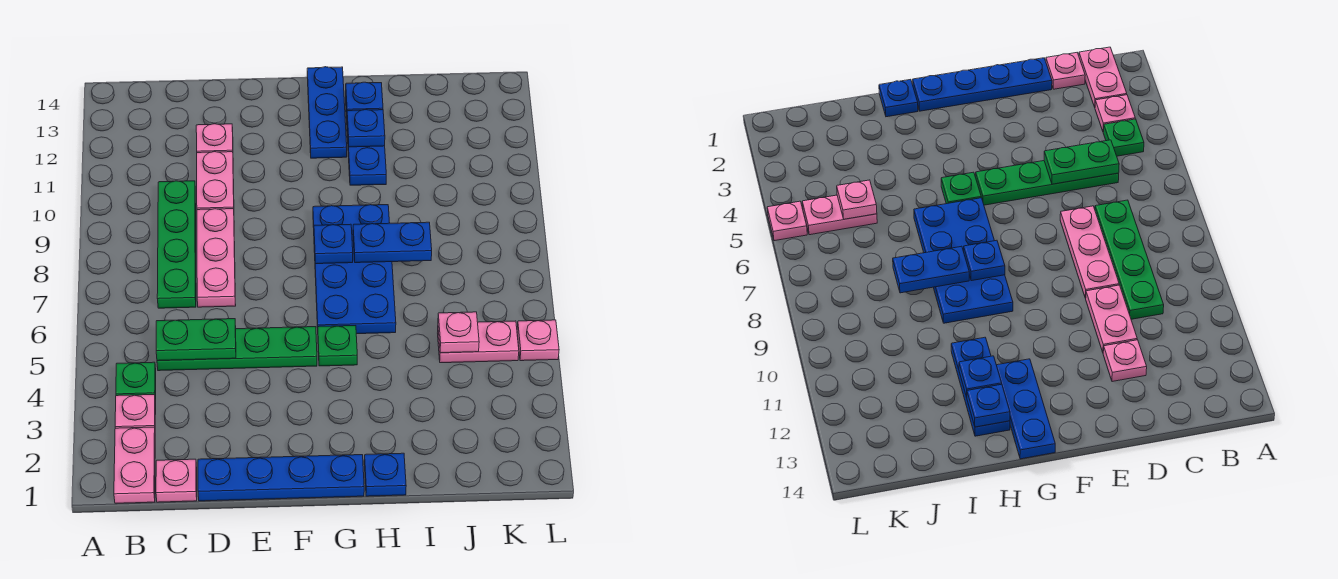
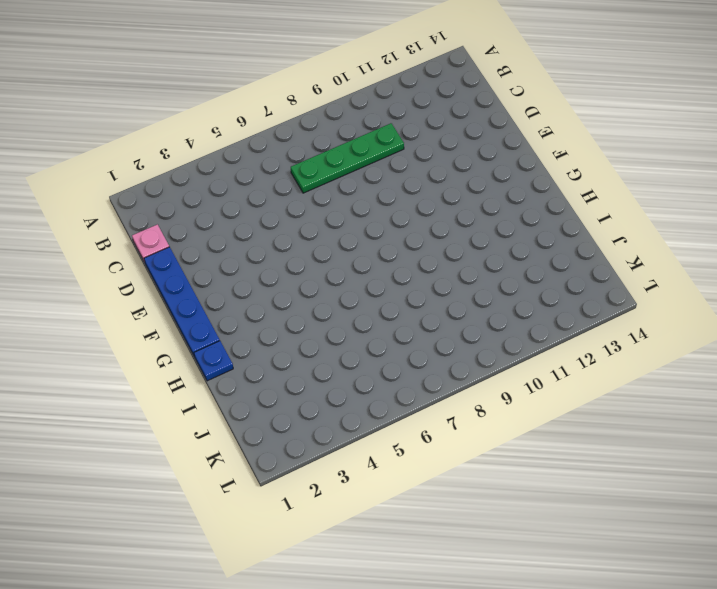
none -> pink plate B1:B2 level 1
none -> pink plate B3 level 1
none -> green plate B4 level 1

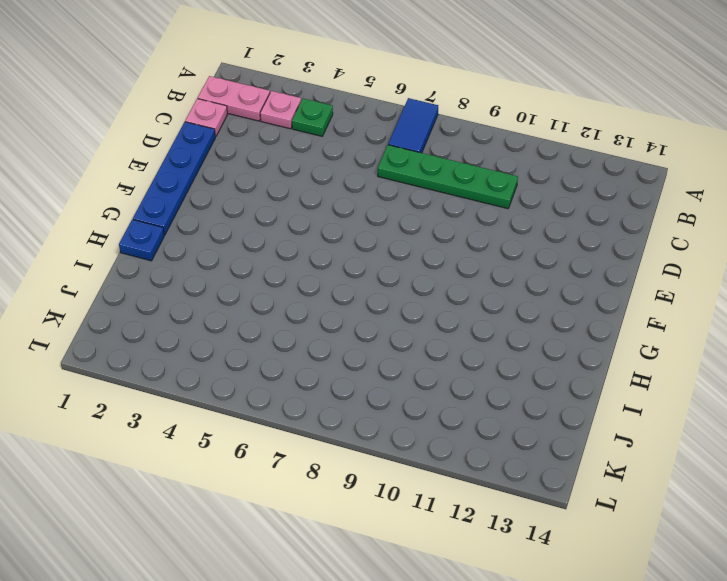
blue tile A7:B7 level 1 -> none
none -> green plate C5:F5 level 1
none -> pink plate D7:D9 level 1
none -> pink plate D10:D11 level 1

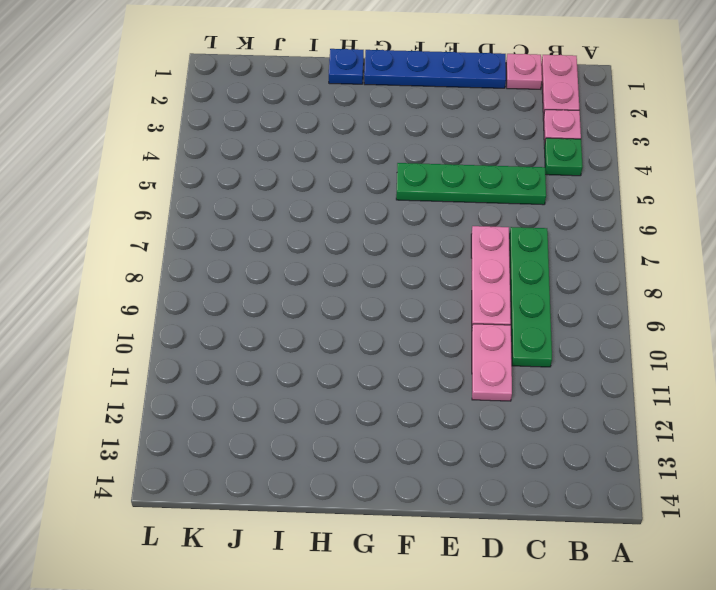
none -> pink plate D12 level 1
none -> green plate G5 level 1
none -> blue plate G6:H9 level 1

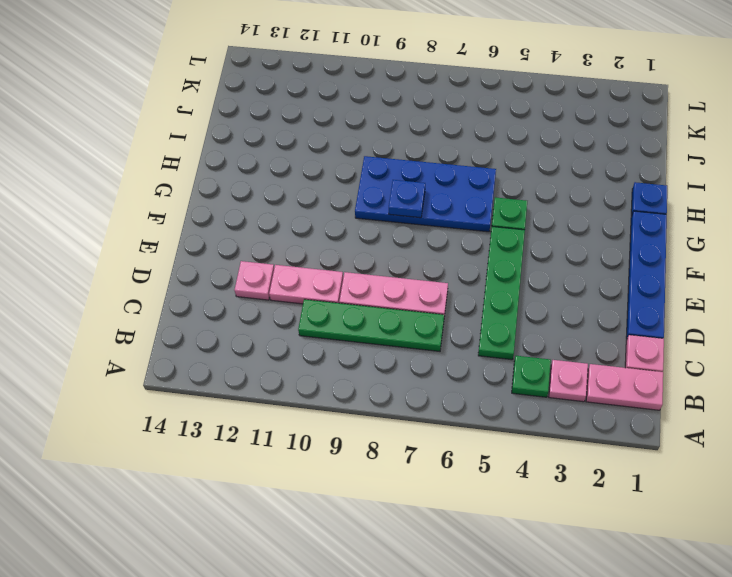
none -> blue plate G12:G14 level 1
none -> blue plate H11:H13 level 1
none -> pink plate J5:K5 level 1

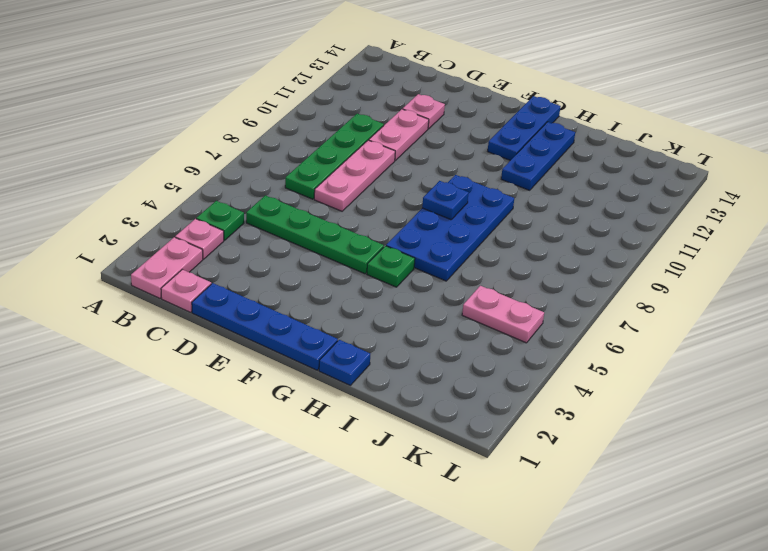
none -> pink plate L5 level 1
none -> green plate C5:D5 level 2
none -> blue plate H8:I8 level 2

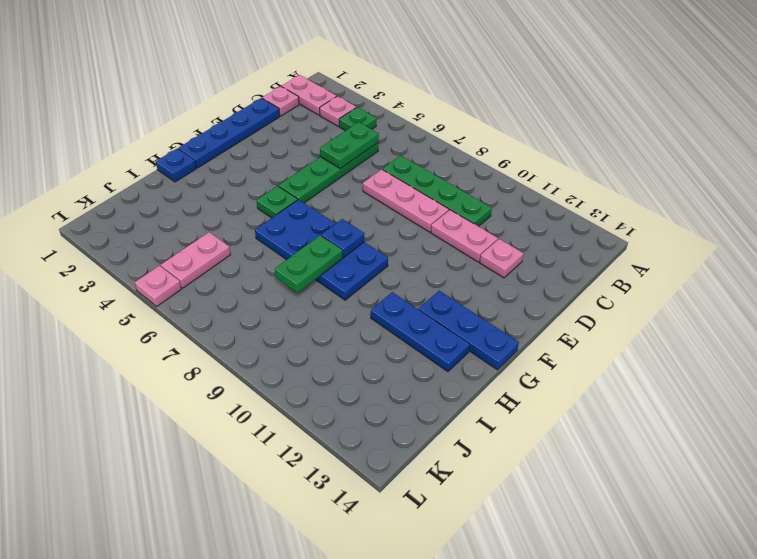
green plate H8:I8 level 2 -> blue plate H8:I8 level 2
none -> blue plate H12 level 2
none -> blue plate H13 level 2
none -> pink plate J5 level 2

